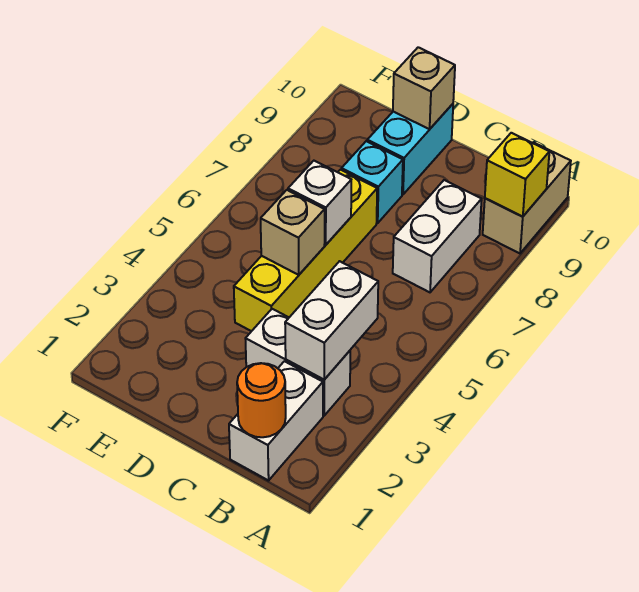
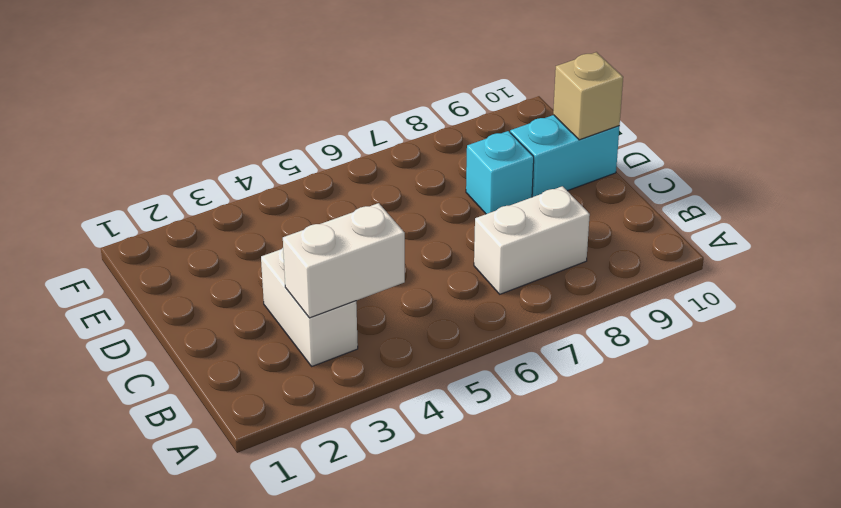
none -> tan brick A9:A10 level 1
none -> white brick B1:B2 level 1
none -> yellow brick D4:D7 level 1

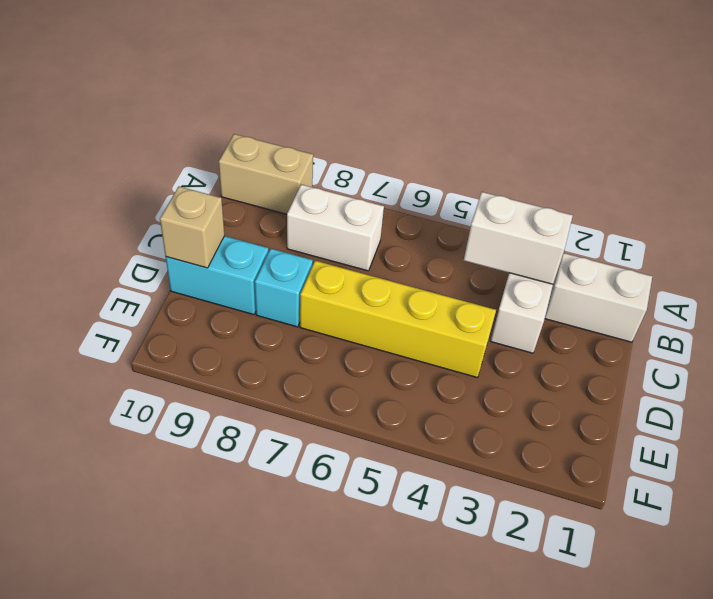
none -> yellow brick A9 level 2
none -> orange round brick B1 level 2
none -> tan brick D5 level 2

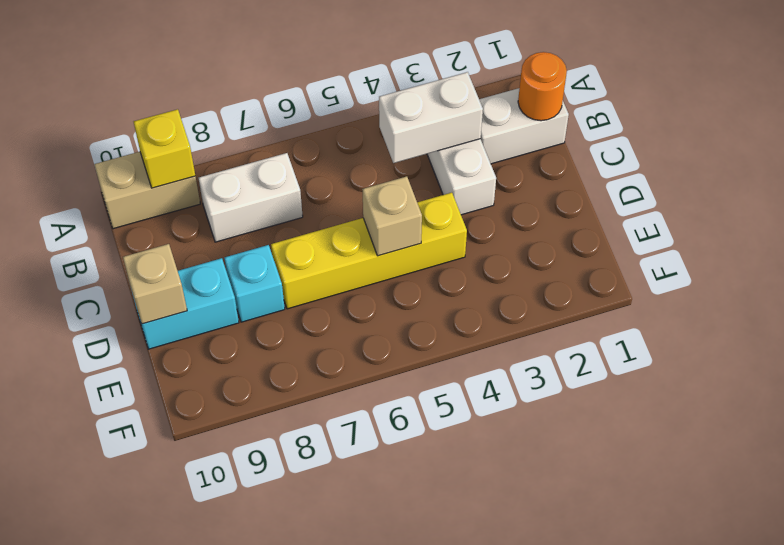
none -> white brick D6 level 2

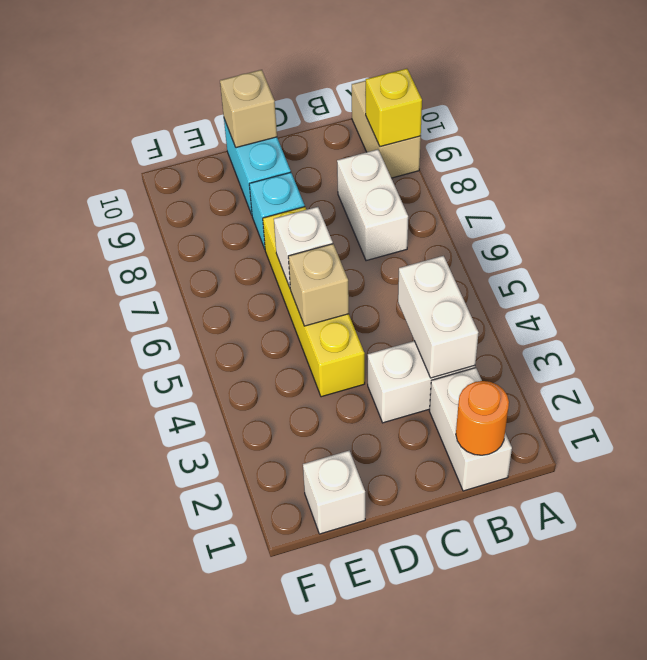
white brick E1 level 1 -> none

